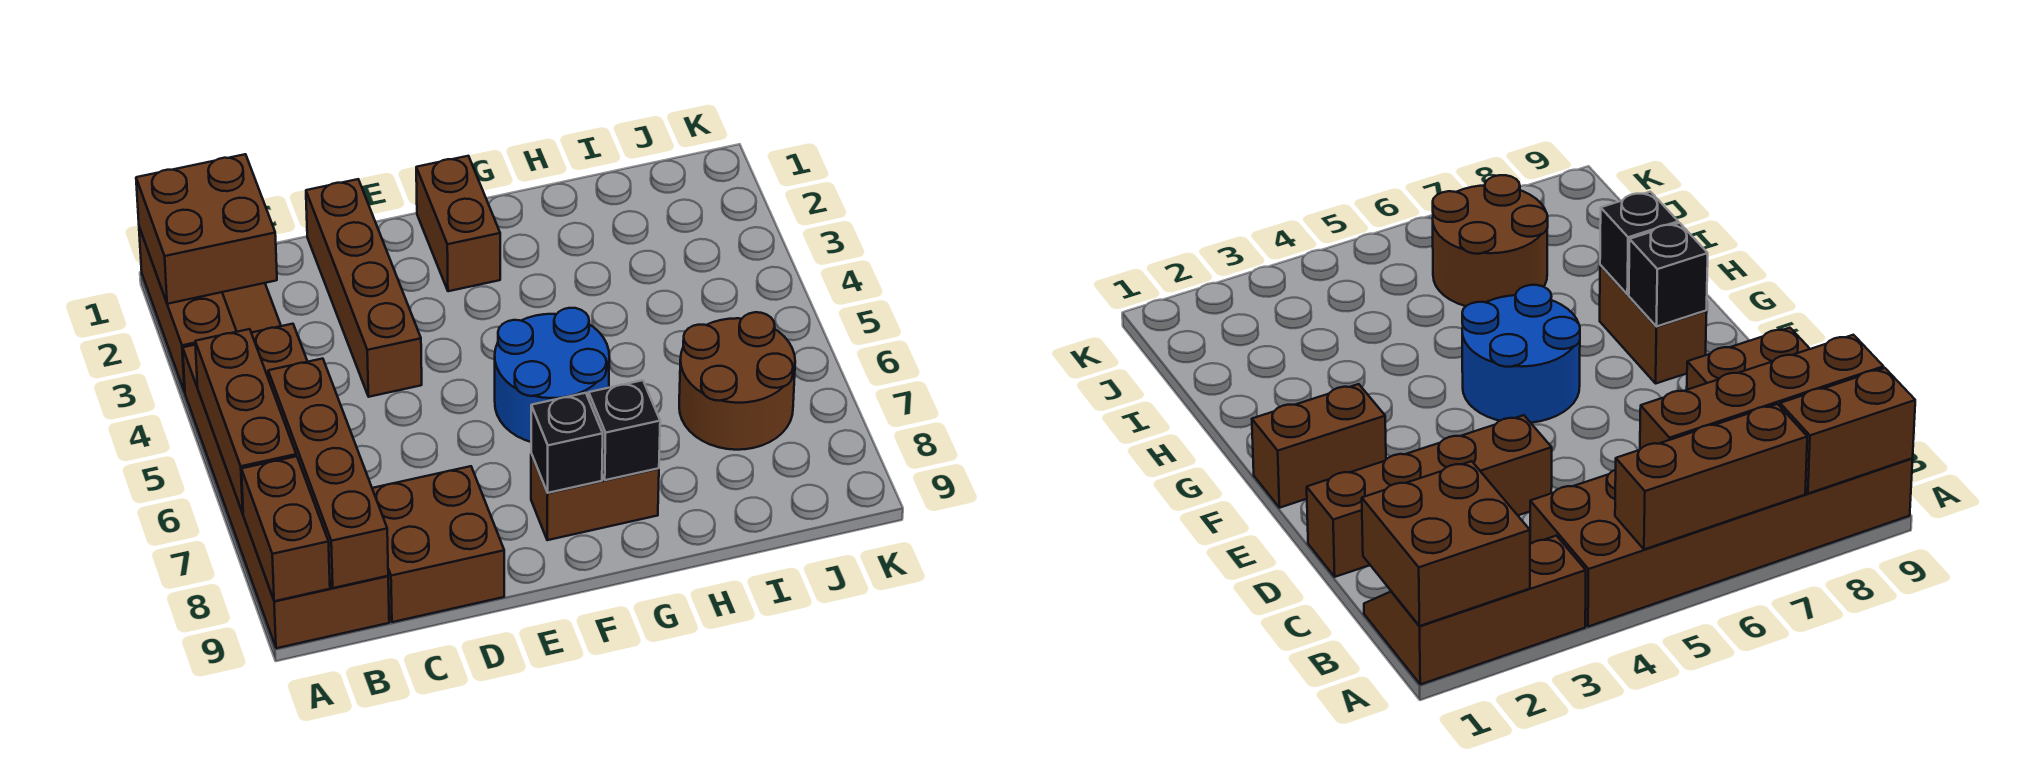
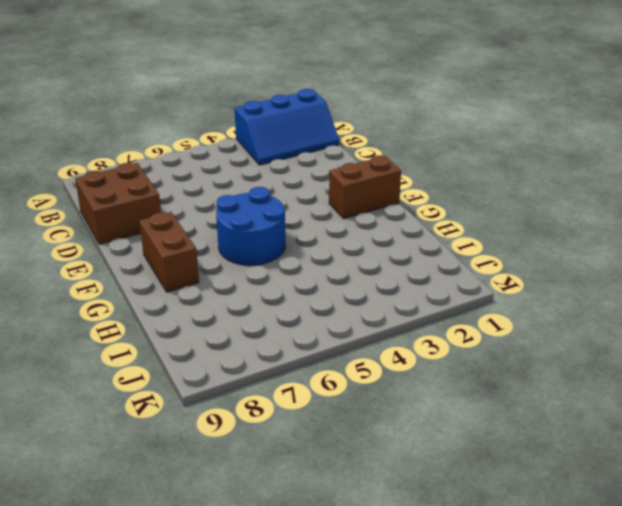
blue slope A1:B3 level 1 top A -> brown slope A1:B3 level 1 top A
none -> brown brick A4:B9 level 1
none -> brown brick D1:D4 level 1
none -> brown round brick I6:J7 level 1

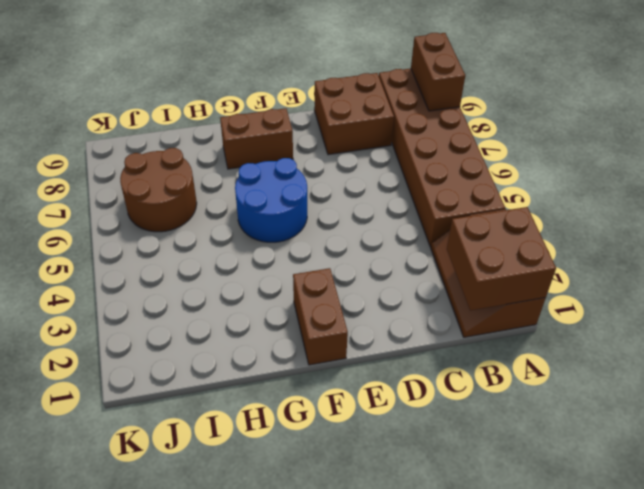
none -> brown brick D1:D4 level 1
none -> brown brick A5:A7 level 2
none -> brown brick B6:B9 level 2

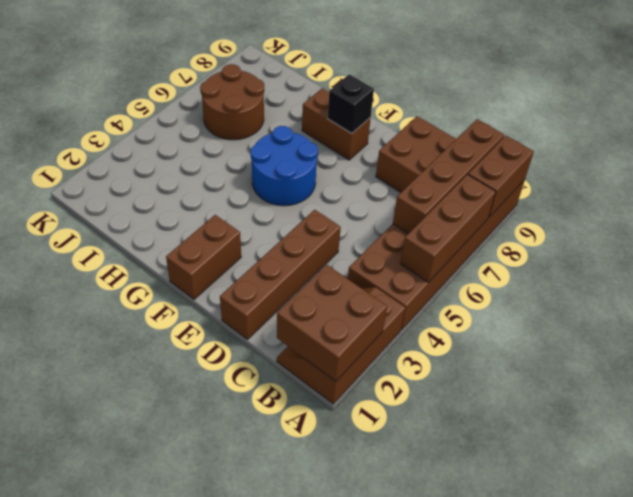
none -> black brick G8 level 2

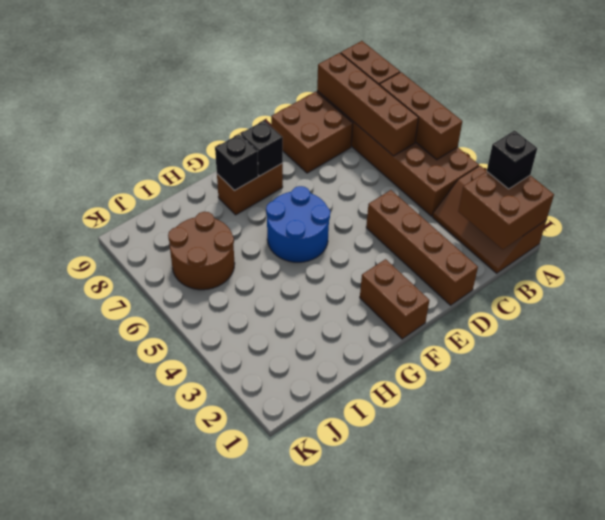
black brick A2 level 3 -> none

